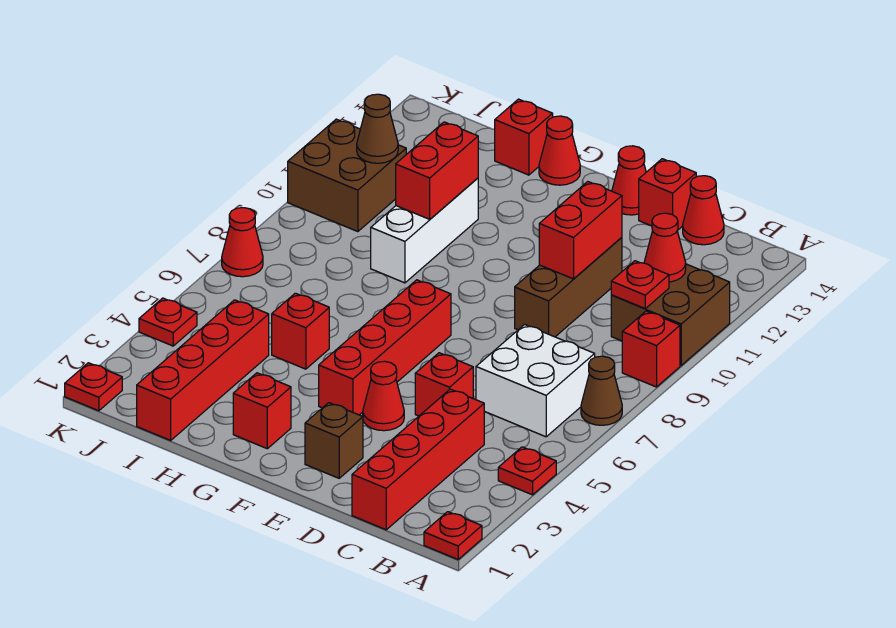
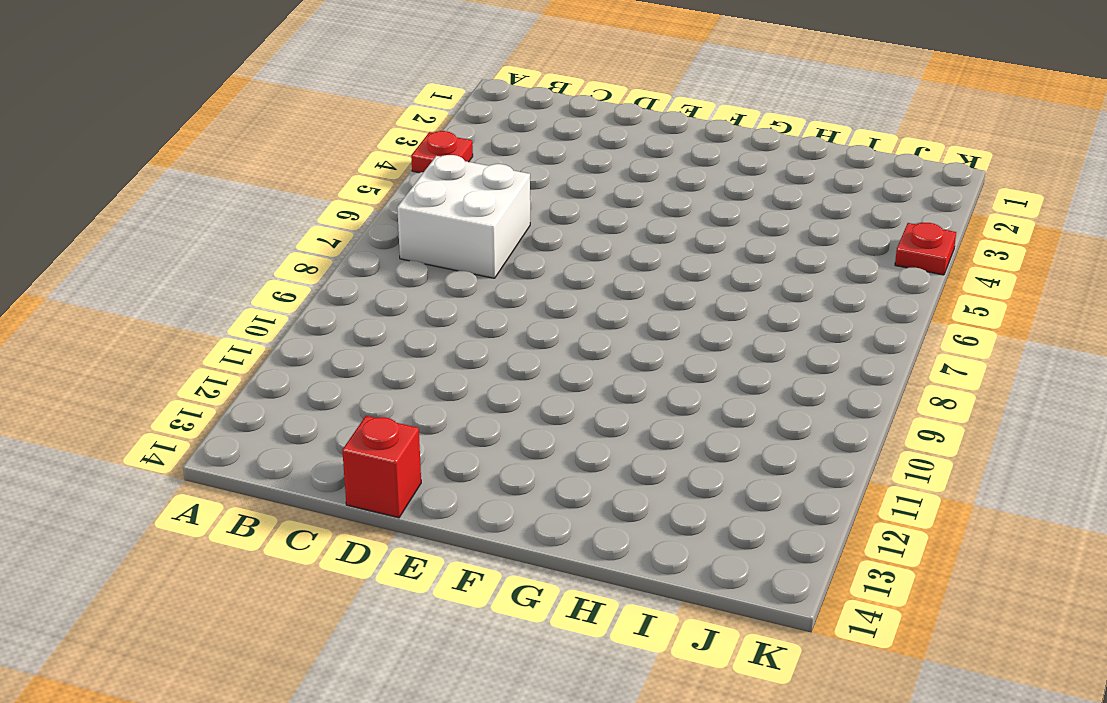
none -> red plate A1 level 1
none -> brown cone A7 level 1
none -> red brick A9 level 1
none -> brown brick A10:B11 level 1

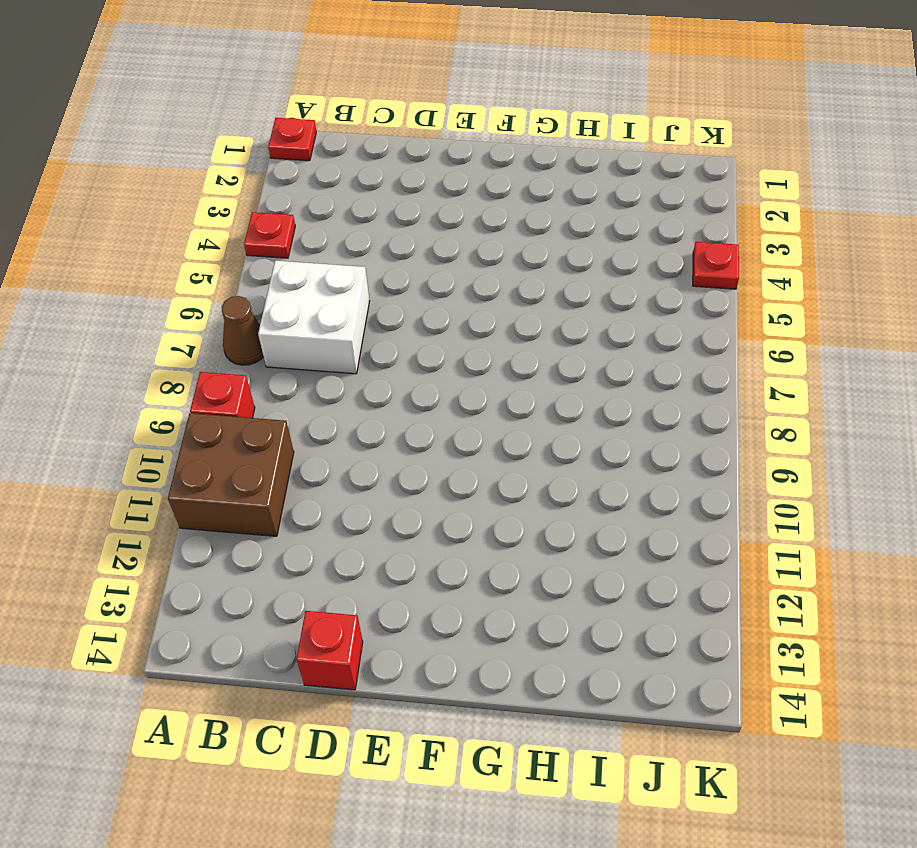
none -> red brick C1:C4 level 1
none -> red cone C14 level 1
none -> red brick D5 level 1
none -> brown brick D9:D11 level 1

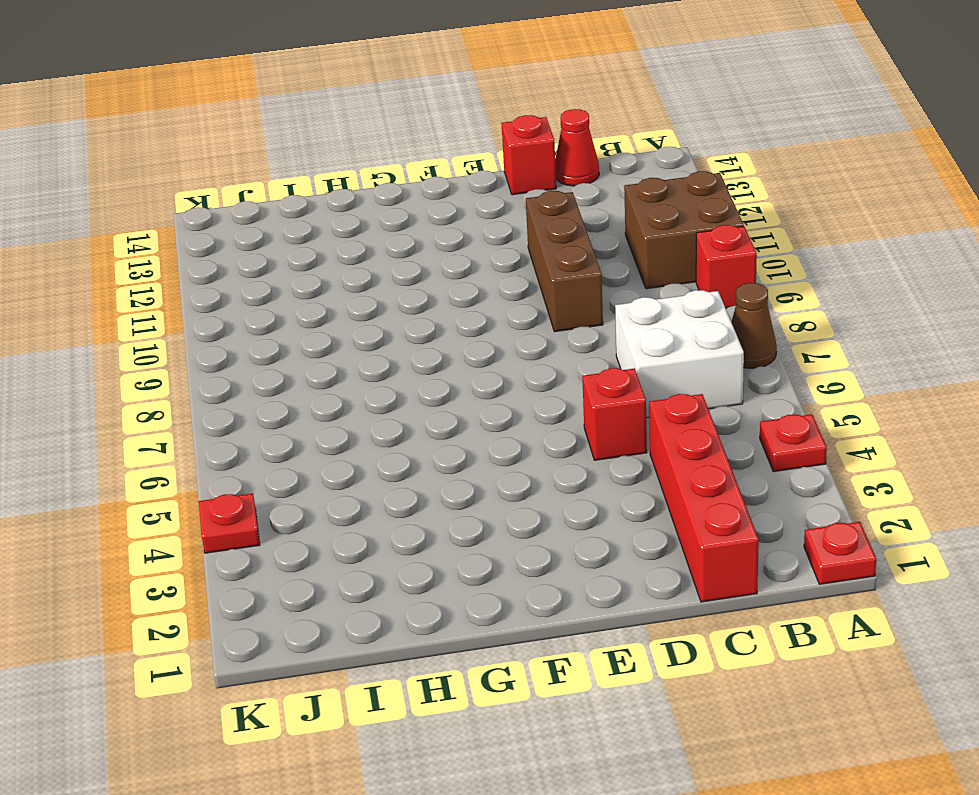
none -> brown brick E2 level 1
none -> red cone E4 level 1
none -> red cone E14 level 1
none -> red brick F4:F7 level 1

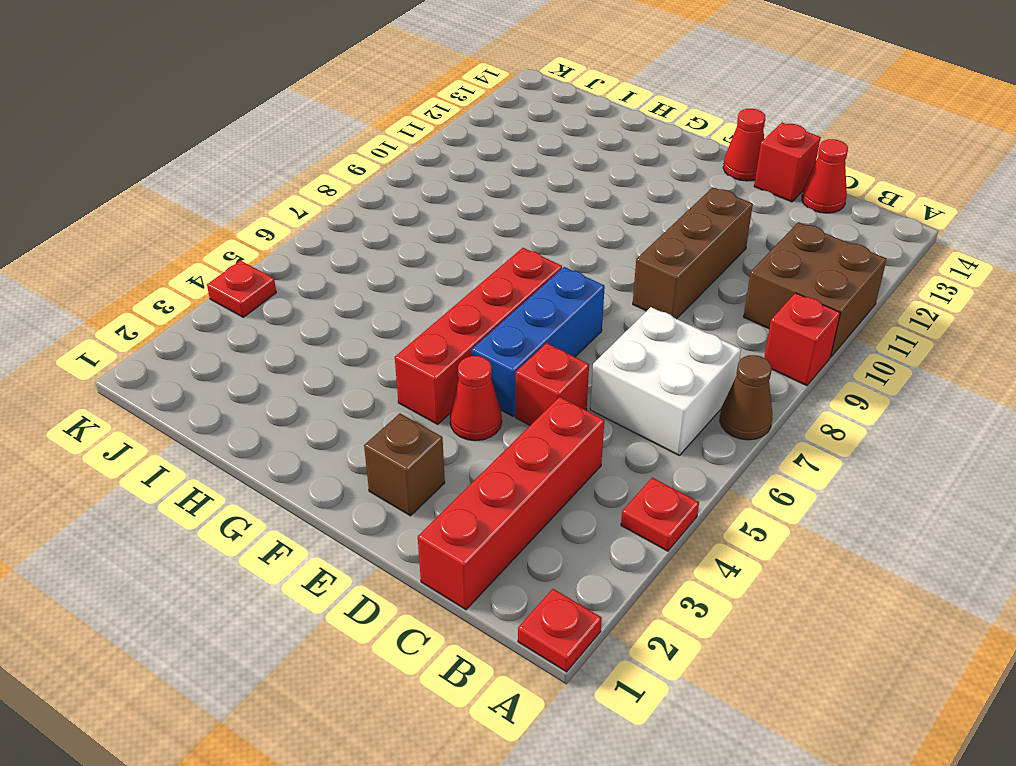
blue brick E5:E7 level 1 -> none
none -> red brick G2 level 1
none -> red cone G14 level 1
none -> red brick H5 level 1
none -> white brick H9:H11 level 1

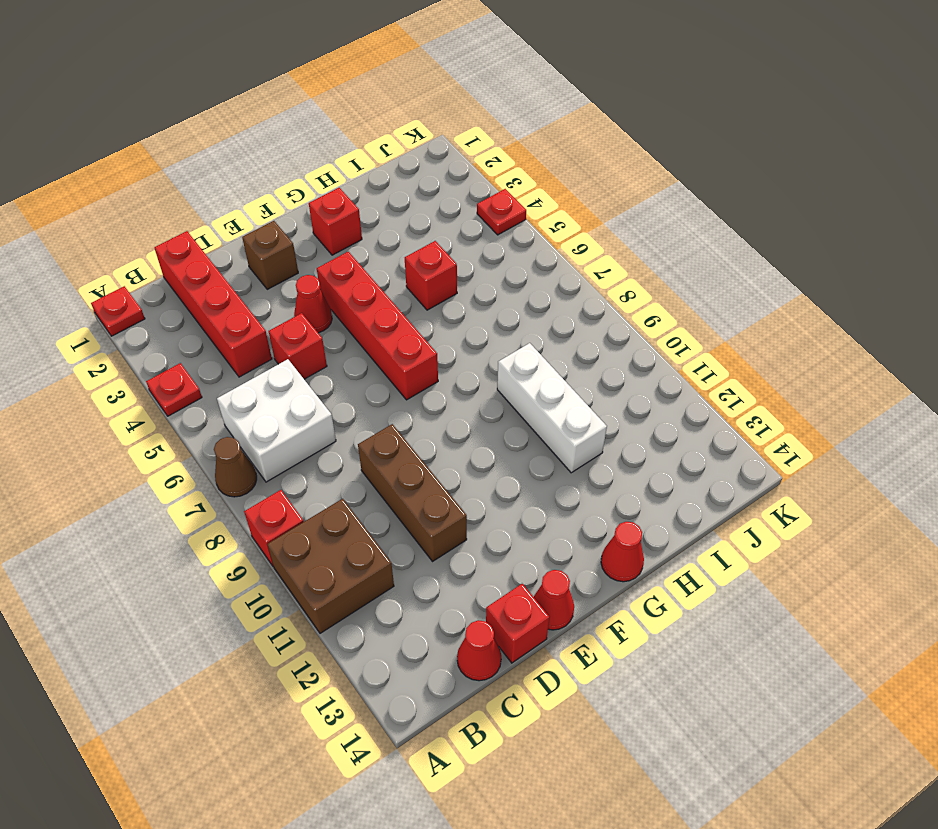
none -> red brick H14 level 1
none -> red brick I1:I4 level 1
none -> brown brick J10:K11 level 1
none -> red plate K1 level 1

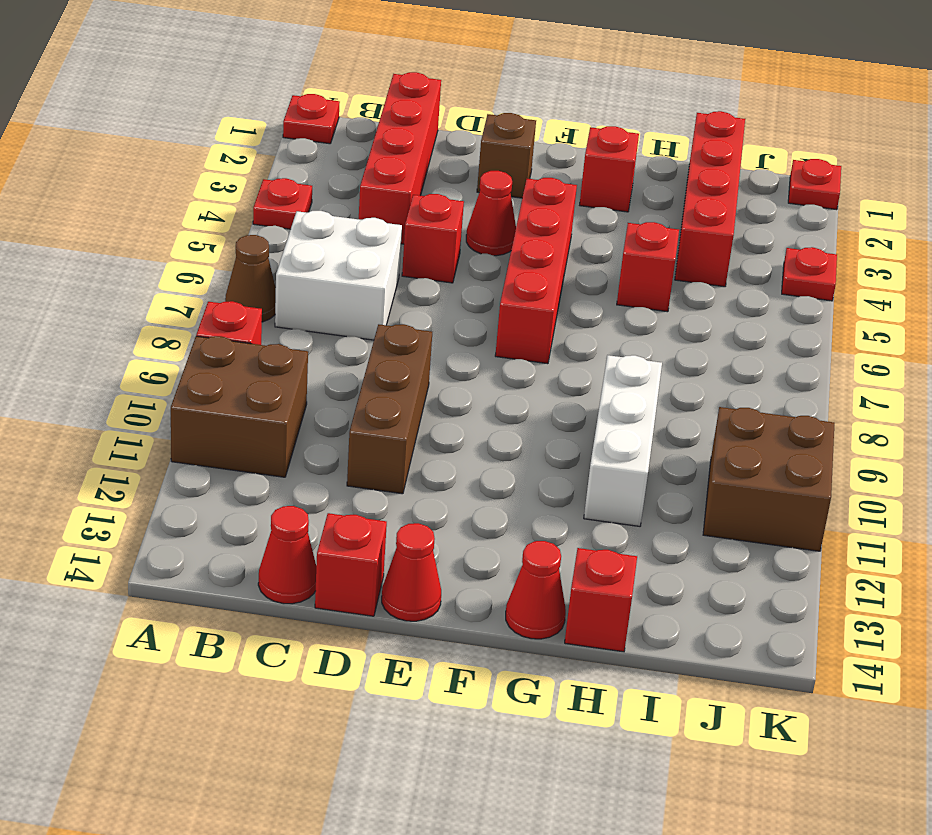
none -> red cone K7 level 1
none -> red plate B10 level 2
none -> red cone B11 level 2
none -> red brick D10:D11 level 2

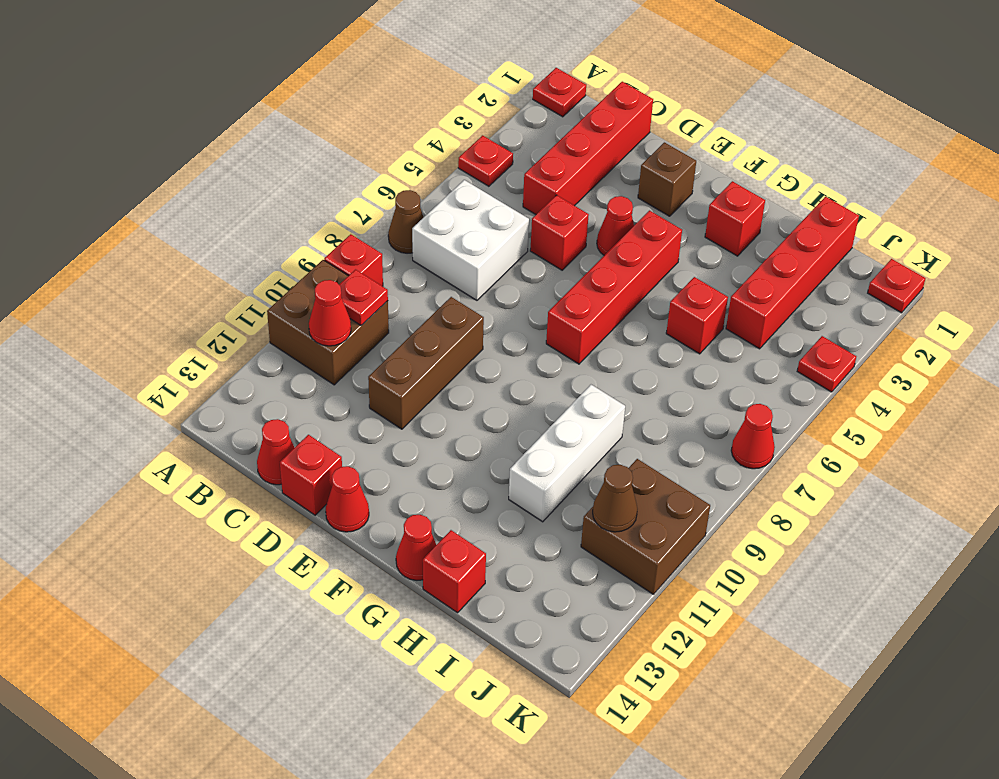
none -> red brick D10:D11 level 2
none -> red brick H10:H11 level 2

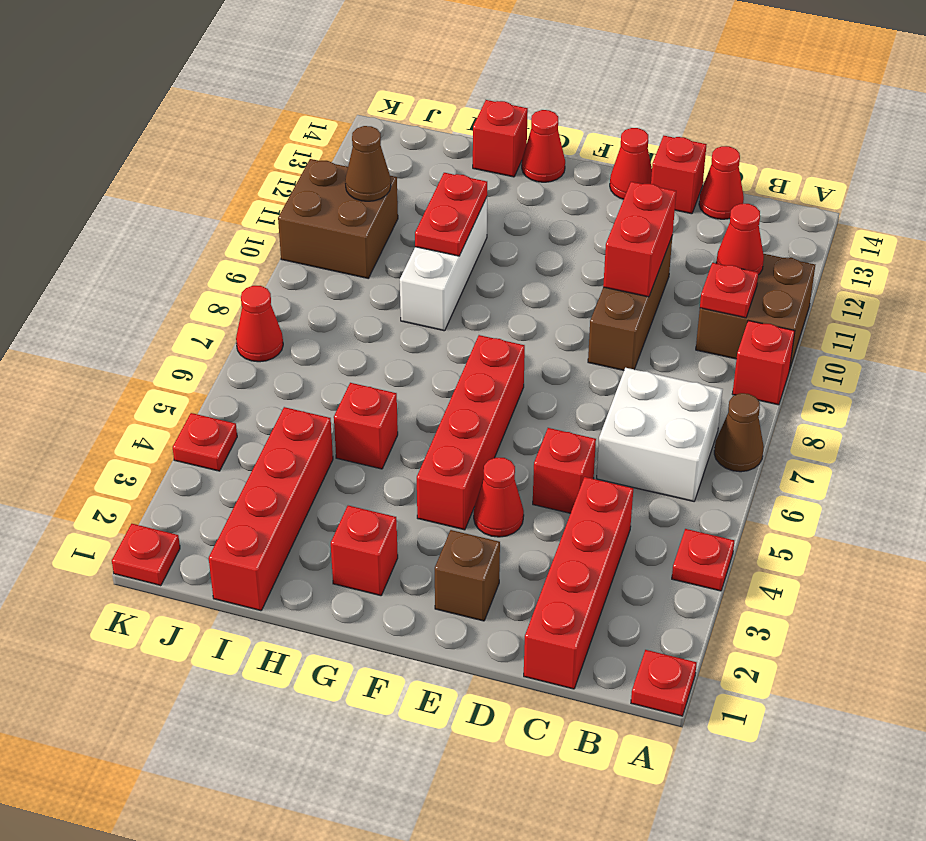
red plate H10:H11 level 2 -> red brick H10:H11 level 2

